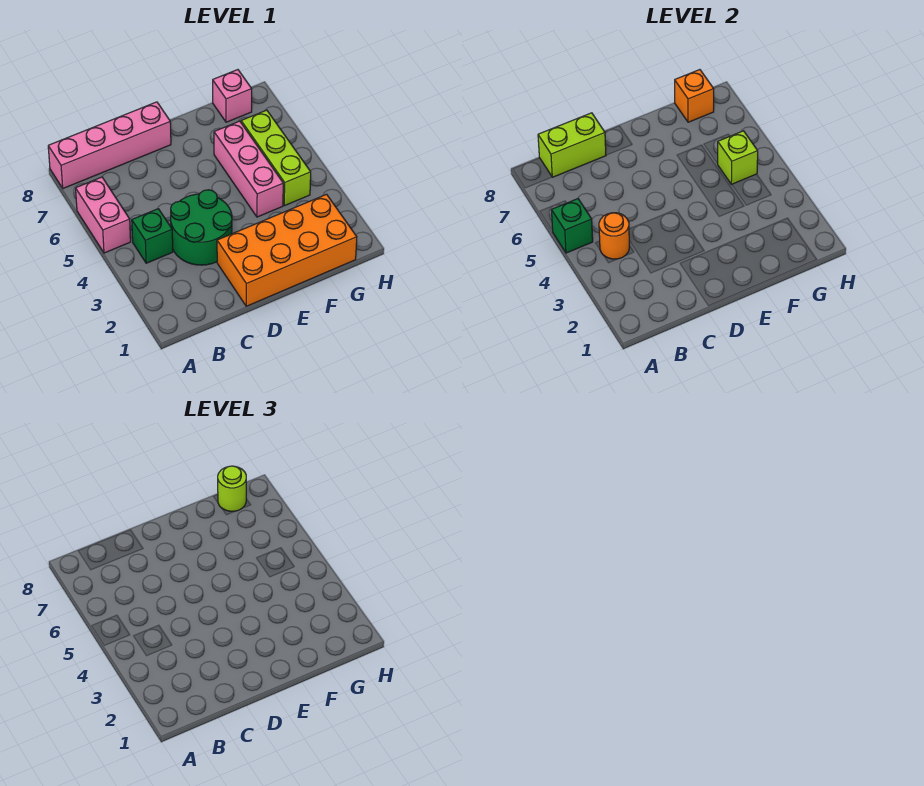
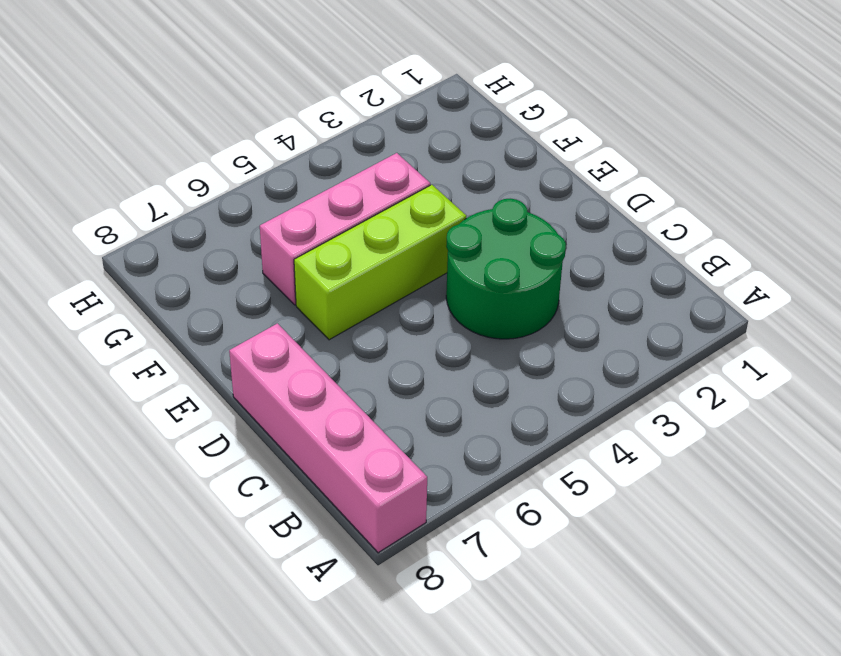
lime brick E4:E6 level 1 -> lime brick G4:G6 level 1
none -> pink brick A5:A6 level 1
none -> green brick B4 level 1
none -> orange brick D1:G2 level 1

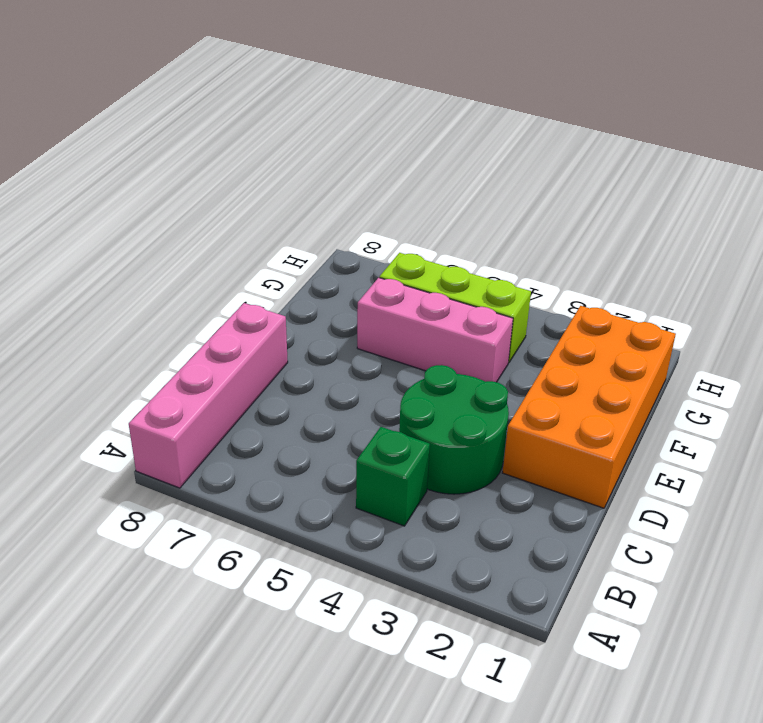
none -> pink brick A5:A6 level 1
none -> pink brick G8 level 1
none -> green brick A5 level 2

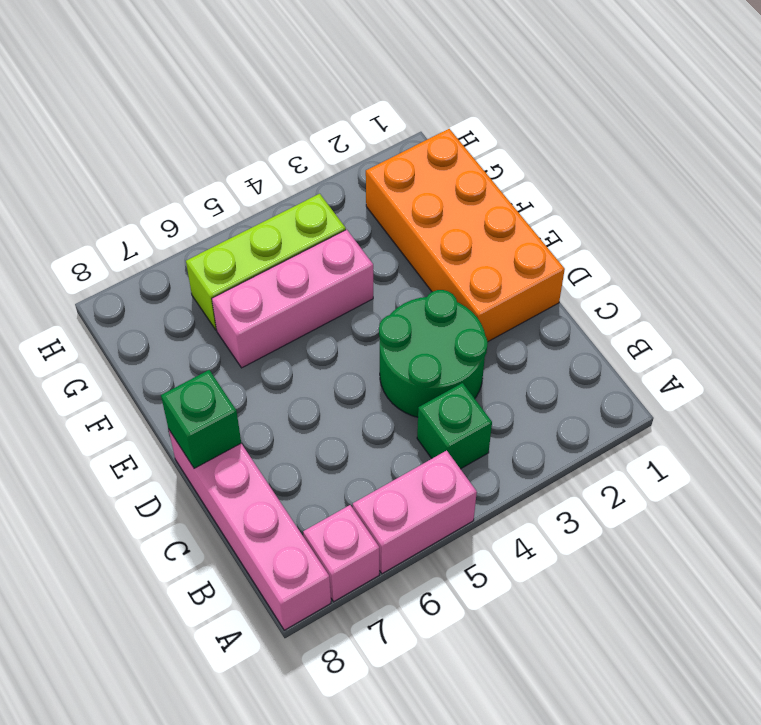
pink brick A7 level 1 -> pink brick G8 level 1
green brick D8 level 2 -> green brick A5 level 2
none -> orange round brick B4 level 2
none -> lime brick B8:C8 level 2
none -> lime brick G5 level 2

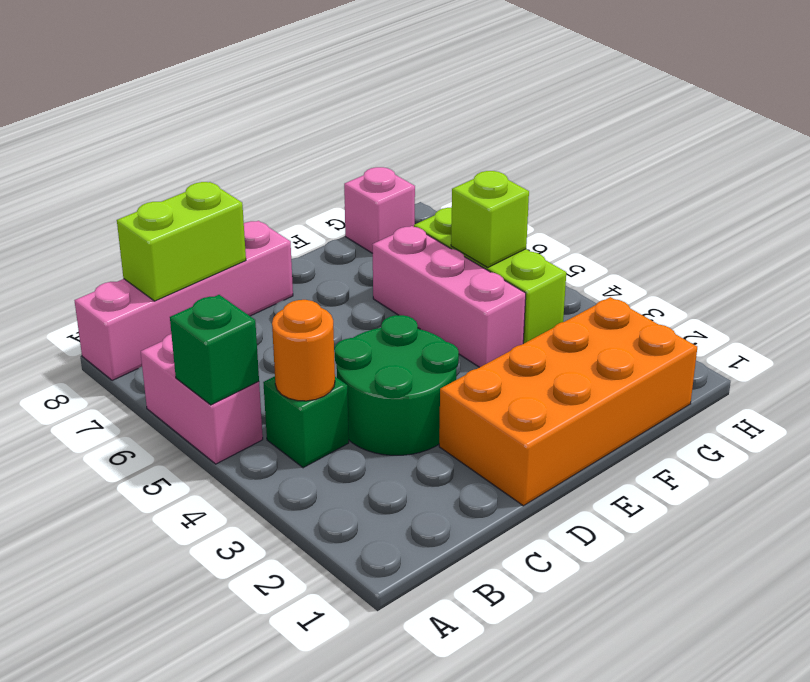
none -> orange brick G8 level 2
none -> lime round brick G8 level 3

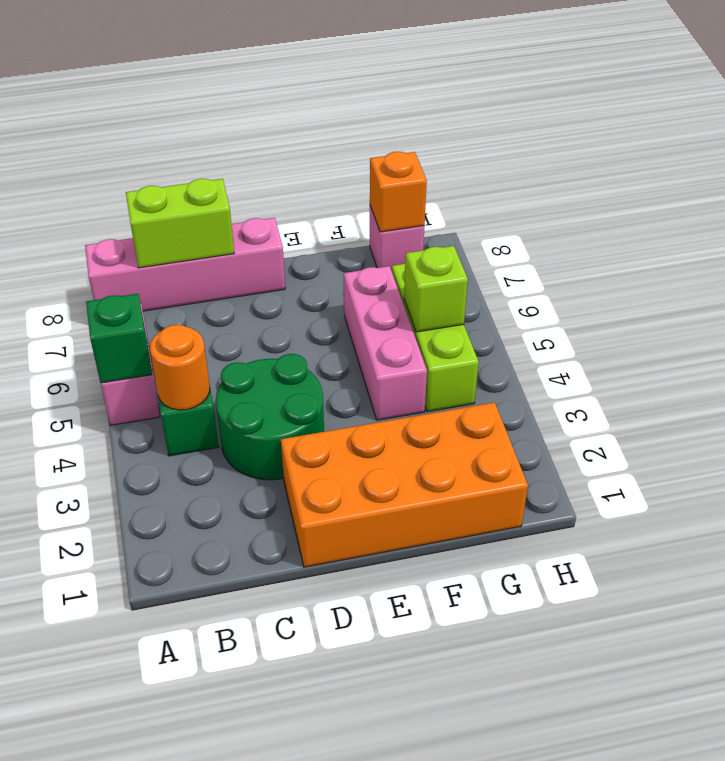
none -> lime round brick G8 level 3

